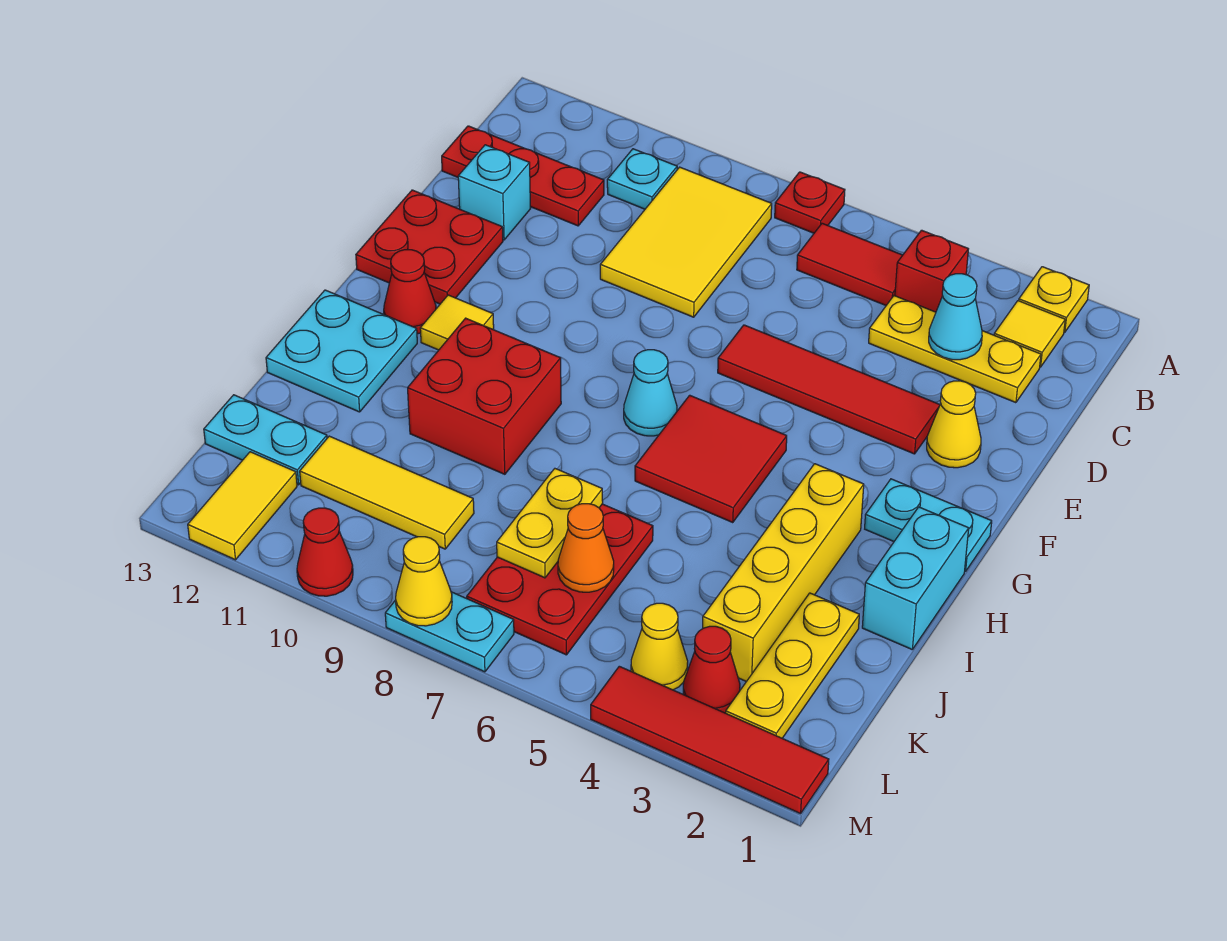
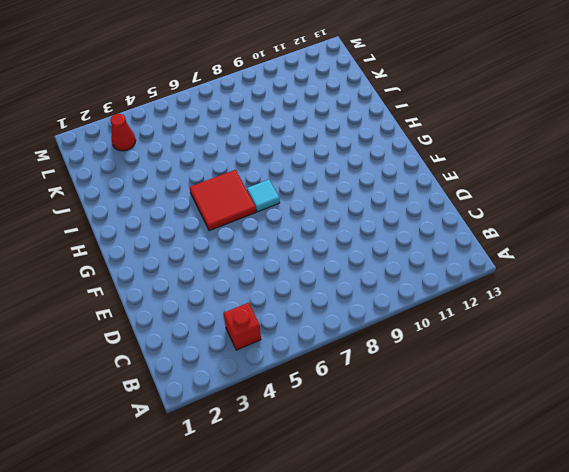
cyan tile G7 level 1 -> cyan cone G7 level 1
none -> yellow plate A2 level 1
none -> red plate A7 level 1
none -> yellow tile B2 level 1
none -> red tile B5:B6 level 1

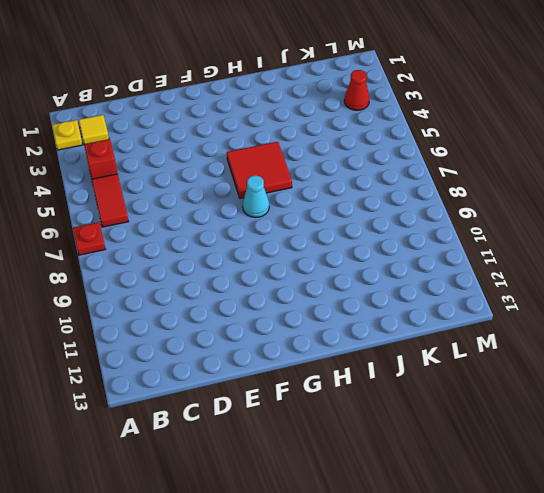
none -> yellow tile B8:D9 level 1
none -> cyan plate B10 level 1
none -> yellow plate C2:C4 level 1
none -> red plate C11:C13 level 1

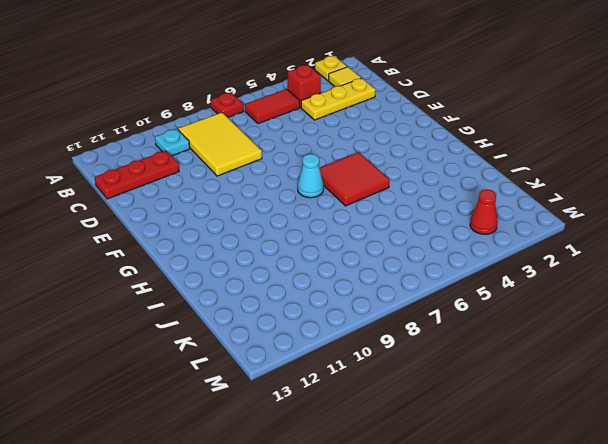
none -> cyan brick D12 level 1
none -> yellow cone E2 level 1
none -> red tile E3:E6 level 1
none -> red plate E12:F13 level 1

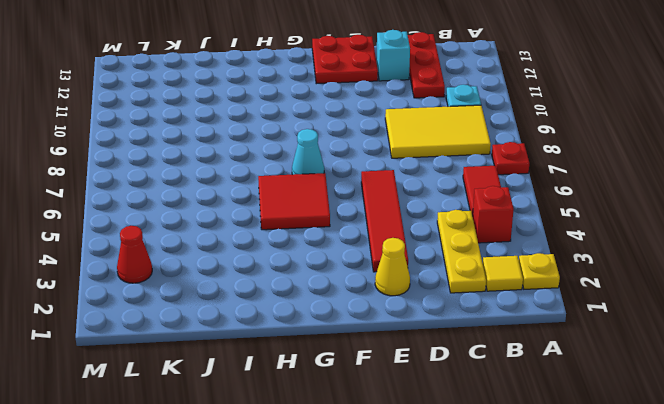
none -> cyan plate G1:G2 level 1
none -> yellow tile G11 level 1
none -> red cone G12 level 1
none -> cyan brick H1:I1 level 1

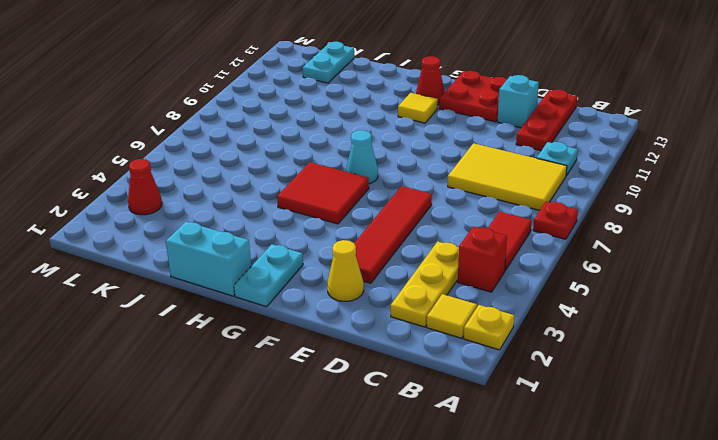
none -> yellow brick H3:K3 level 1
none -> red brick H9:I10 level 1
none -> cyan plate H12:I13 level 1
none -> yellow plate J2:L2 level 1

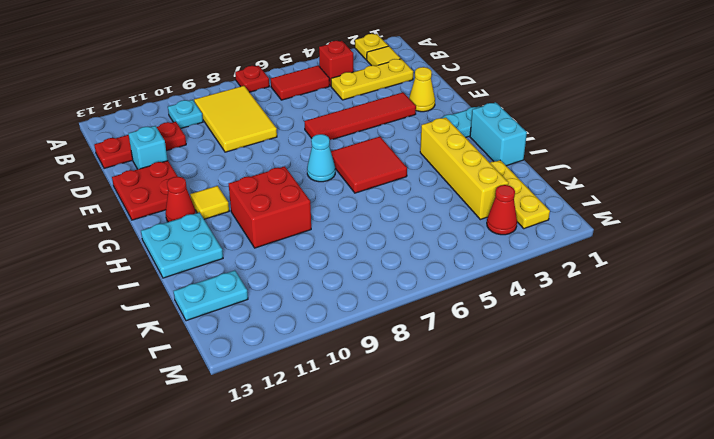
none -> red plate J6:L7 level 1
none -> yellow tile K9:K11 level 1
none -> yellow cone L4 level 1
none -> yellow tile L12:M12 level 1

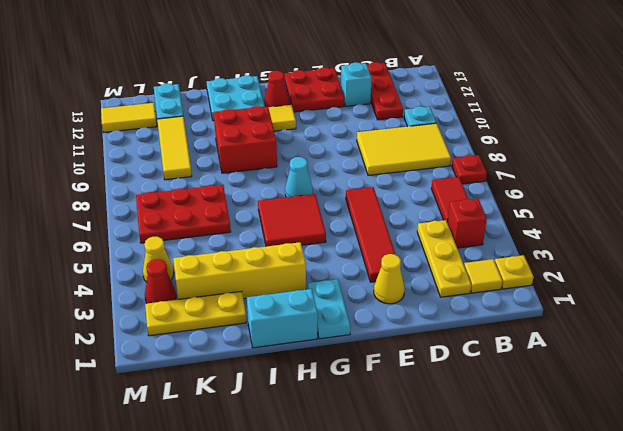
none -> red tile M1:M4 level 1
none -> cyan plate M7:M8 level 1
none -> red cone M10 level 1
none -> cyan cone C3 level 2

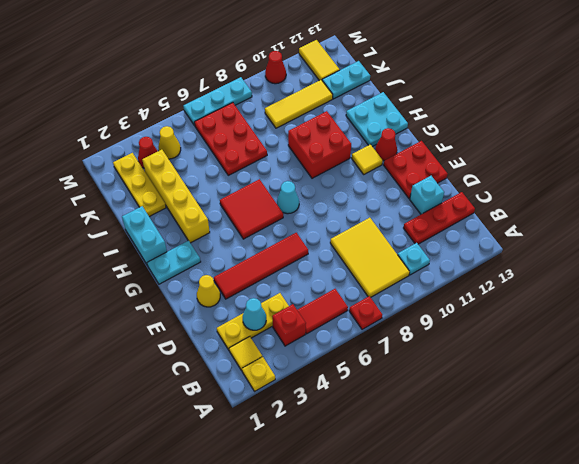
cyan plate M6:M8 level 1 -> cyan plate M7:M8 level 1
none -> red tile M1:M4 level 1
none -> yellow plate J7:K7 level 2
none -> orange cone K6 level 2
none -> yellow cone M8 level 2

